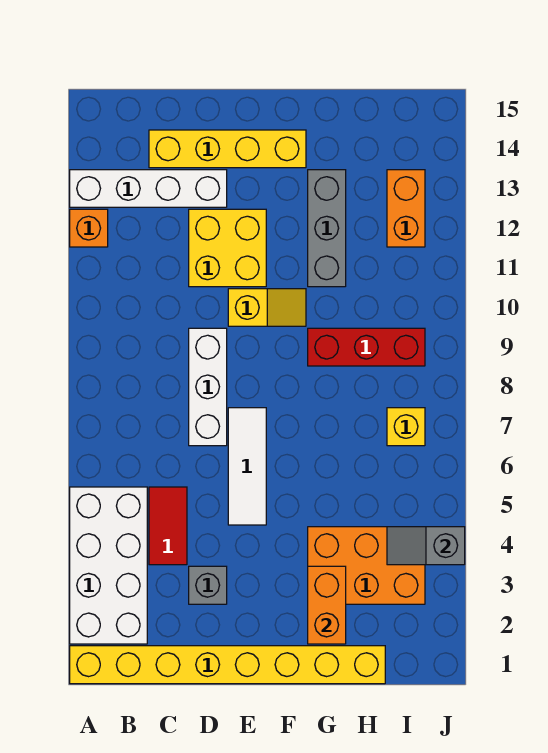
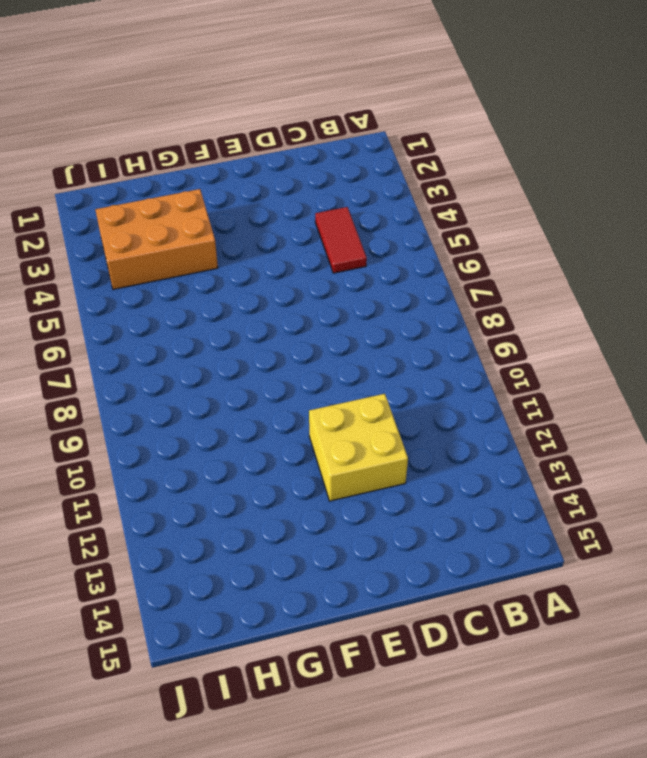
none -> yellow brick A1:H1 level 1
none -> white brick A2:B5 level 1
none -> orange brick A12 level 1

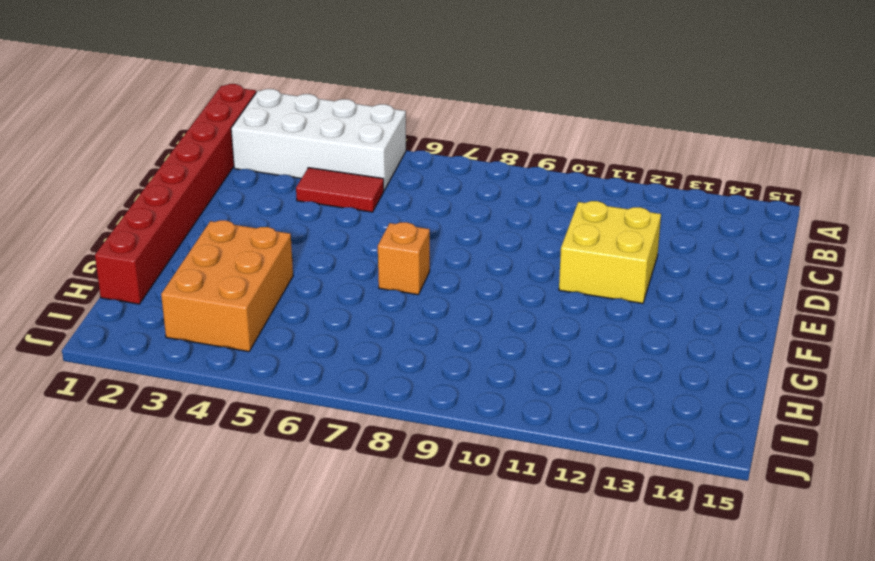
red brick A1:H1 level 1 -> yellow brick A1:H1 level 1
orange brick F7 level 1 -> orange brick A12 level 1
none -> white brick A13:D13 level 1
none -> yellow brick C14:F14 level 1
none -> grey brick D3 level 1

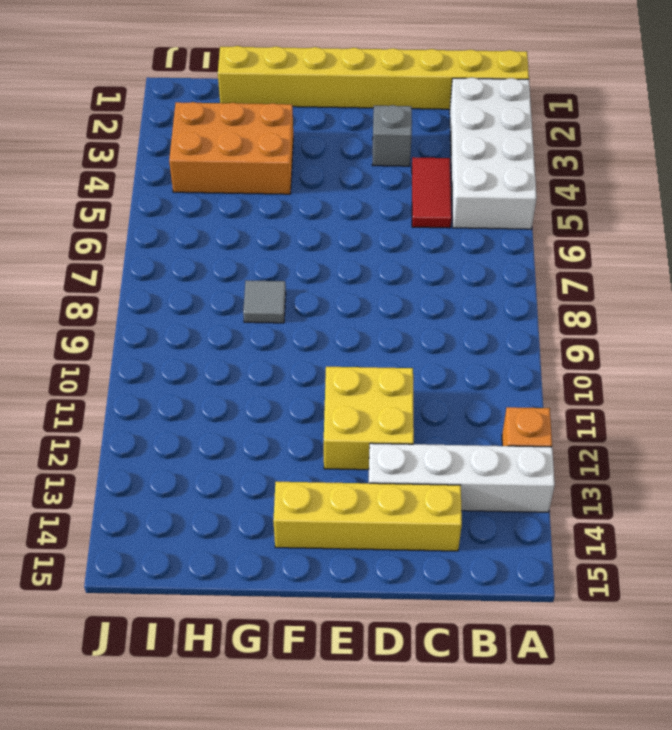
grey tile G8 level 1 -> none
none -> white brick D7:D9 level 1
none -> white tile E5:E7 level 1
none -> yellow slope E10:F10 level 1 top E

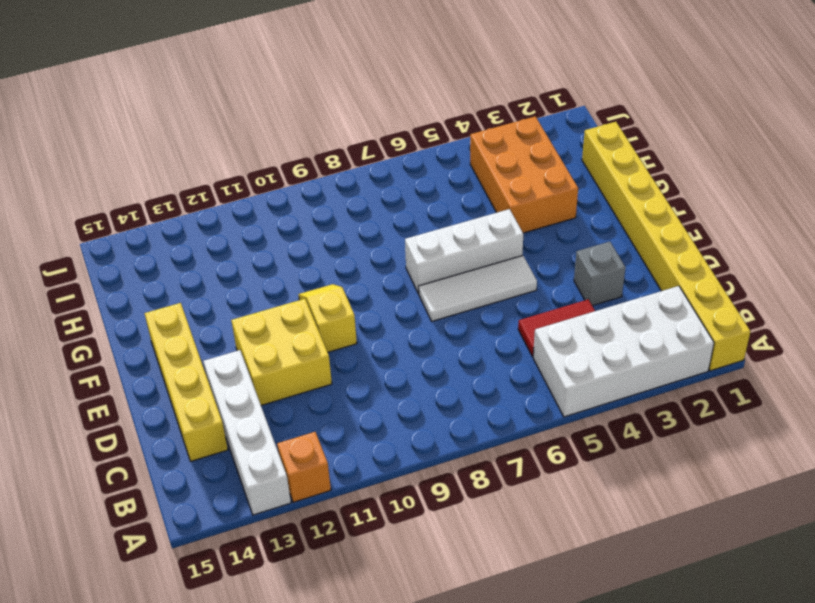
white brick F5:F7 level 1 -> white brick D7:D9 level 1
none -> red brick G9:I9 level 1
none -> grey brick G11:G13 level 1
none -> yellow brick I7 level 1

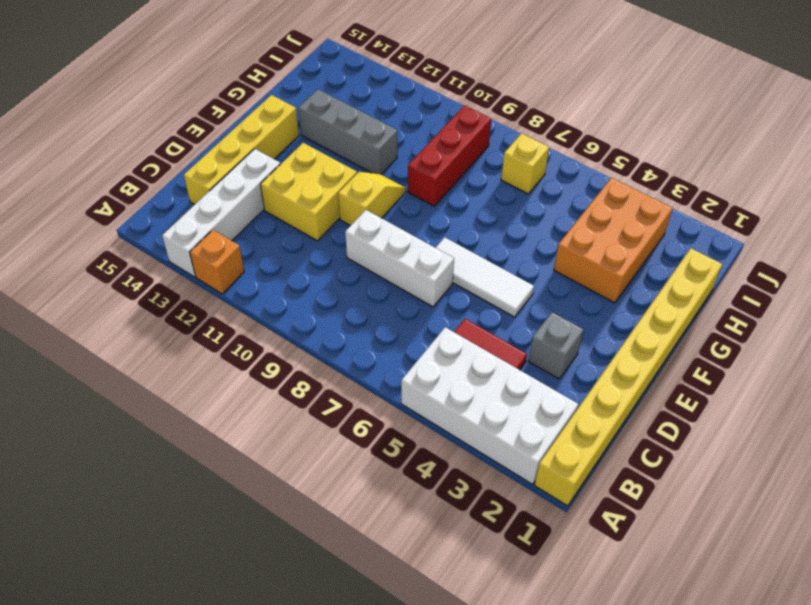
none -> orange brick I12:I13 level 1
none -> orange brick G2:G3 level 2
none -> grey slope I4:J4 level 2 top J

